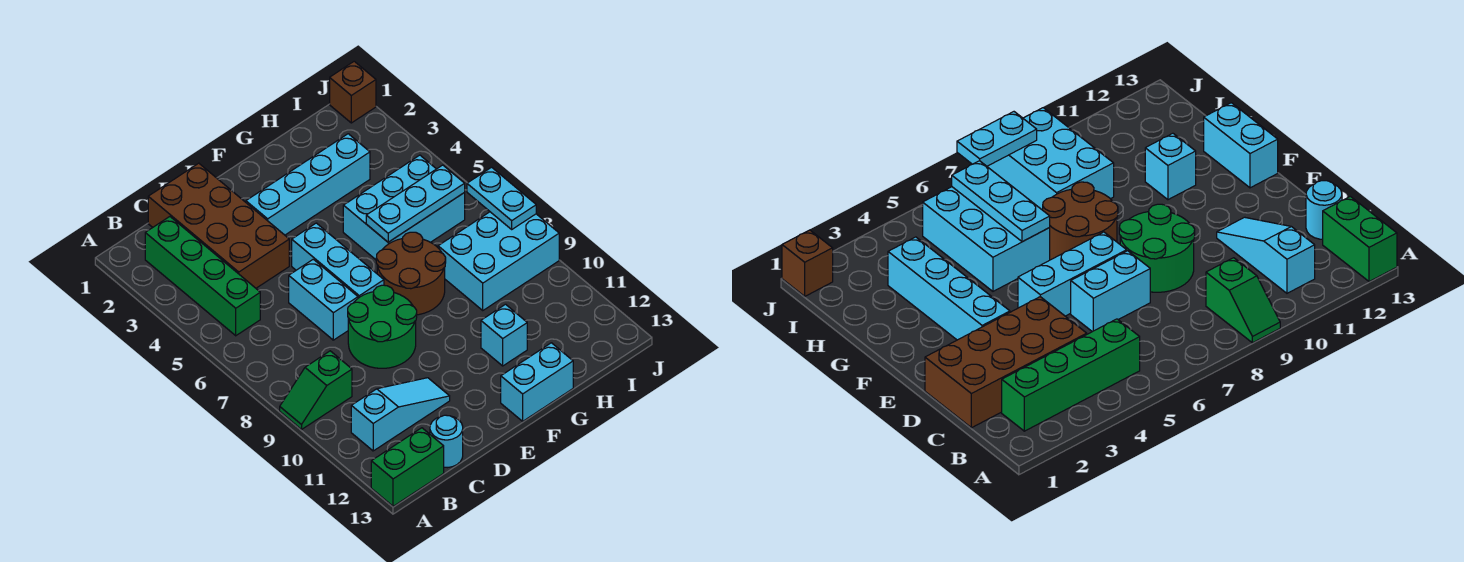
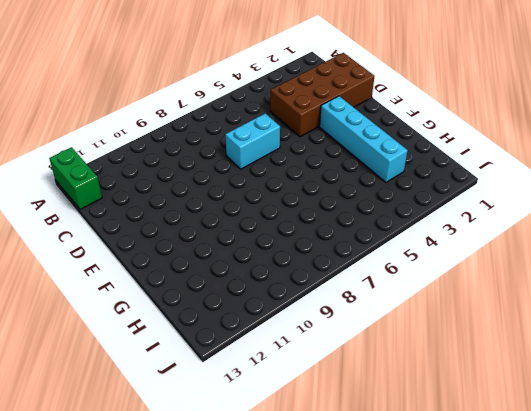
none -> green slope A9:B9 level 1 top B
none -> green brick B2:B5 level 1
none -> cyan slope B11:D11 level 1 top B

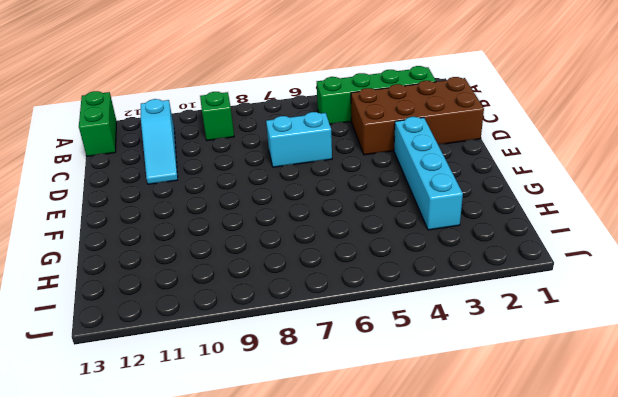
none -> cyan round brick C13 level 1
none -> green round brick D8:E9 level 1
none -> cyan brick E5:E7 level 1

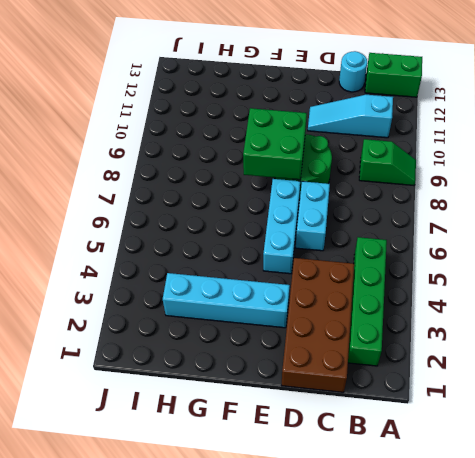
green brick E8:F9 level 2 -> none
none -> brown round brick F7:G8 level 1
none -> cyan brick F13:G13 level 1
none -> cyan brick G5:I6 level 1

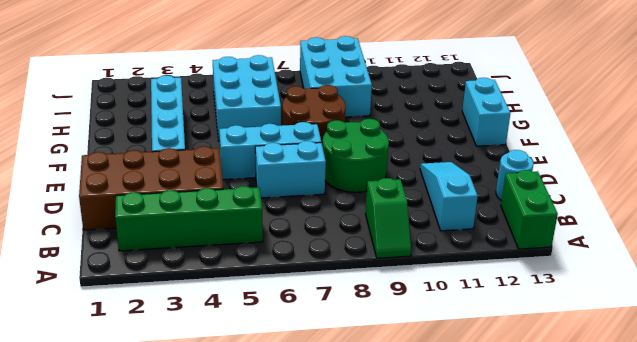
none -> cyan brick G11 level 1
none -> brown brick J1 level 1
none -> cyan plate G6:I6 level 2

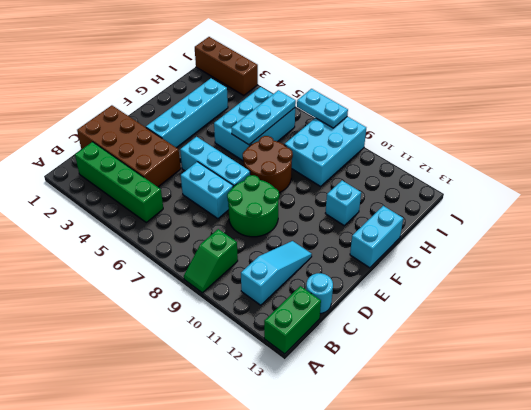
brown brick J1:J3 level 1 -> brown brick J1 level 1

